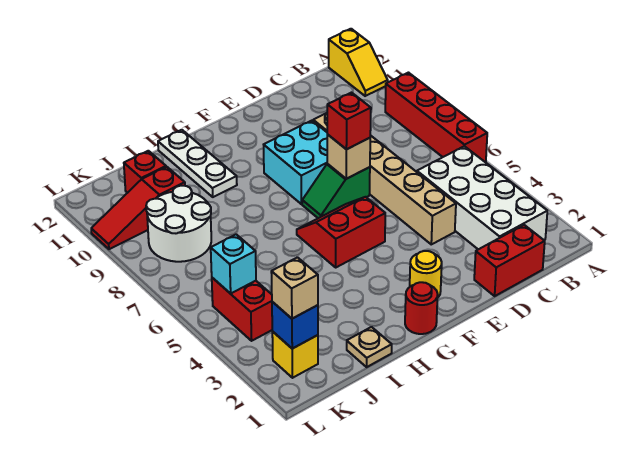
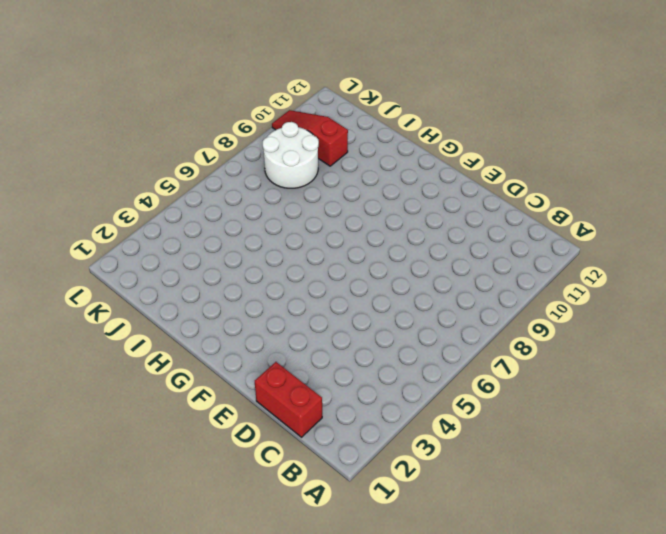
none -> red brick A6:A9 level 1
none -> yellow slope A11:A12 level 1 top 12
none -> white brick B2:C5 level 1

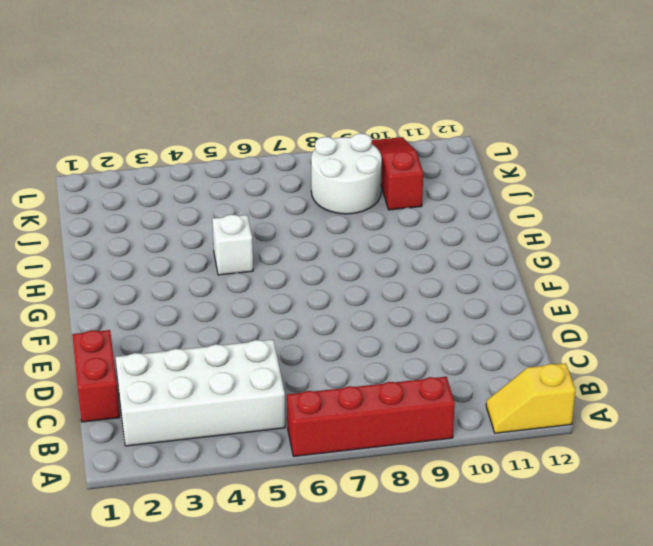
white brick H5 level 1 -> none
none -> tan brick D4:D9 level 1
none -> green slope E7:F7 level 1 top E
none -> cyan brick E8:F9 level 1

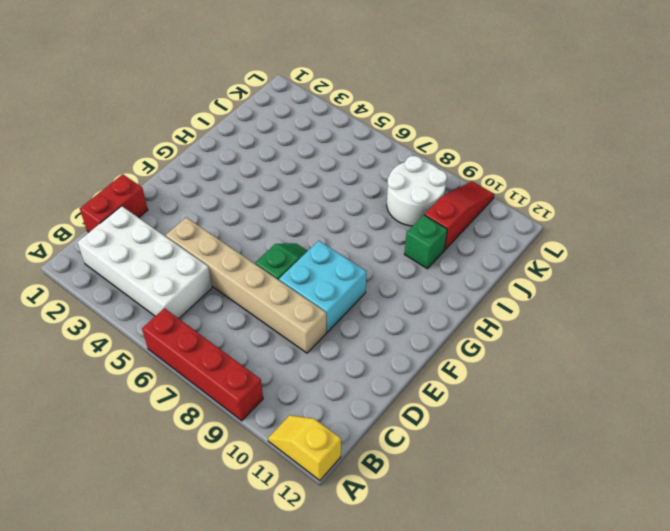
green brick I10 level 1 -> none
none -> yellow round brick F2 level 1
none -> red slope F5:G6 level 1 top 5
none -> red round brick G1 level 1

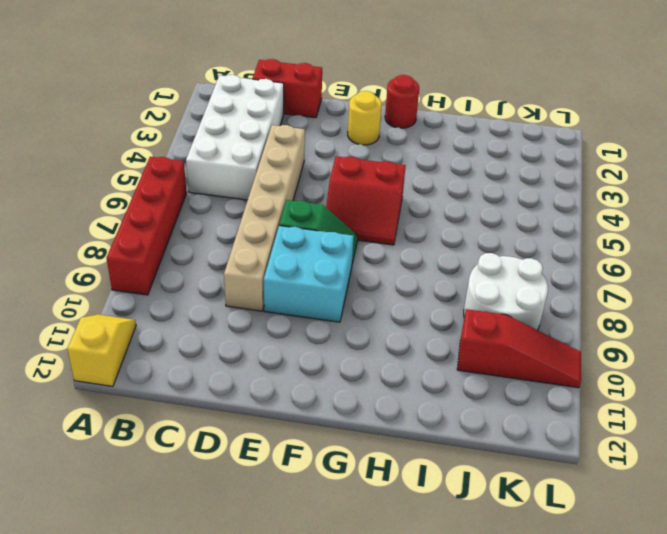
none -> white plate H10:H12 level 1
none -> tan plate I1 level 1
none -> red brick J11 level 1

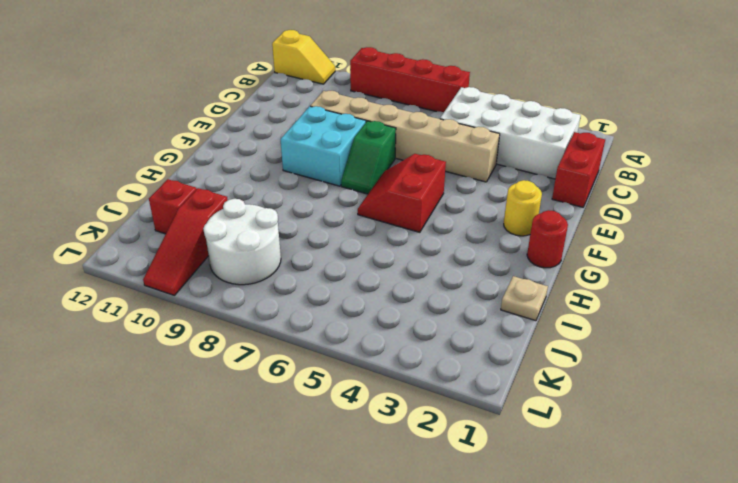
none -> white plate H10:H12 level 1
none -> yellow brick K2 level 1
none -> red brick K4:K5 level 1

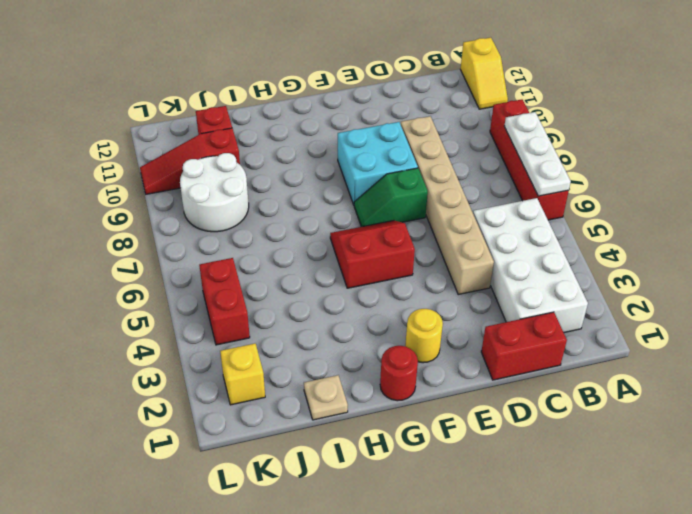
white plate A6:A8 level 2 -> white plate H10:H12 level 1
none -> tan brick E7 level 2
none -> blue brick K2 level 2
none -> cyan brick K5 level 2

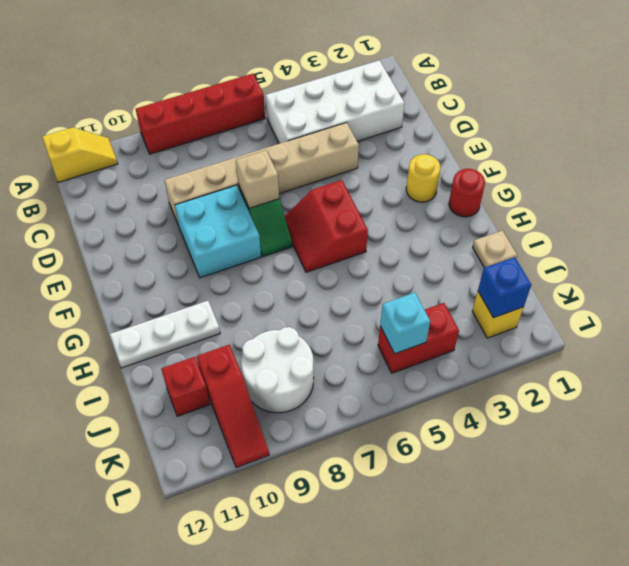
none -> red brick C1:D1 level 1
none -> red brick E7 level 3
none -> tan brick K2 level 3

